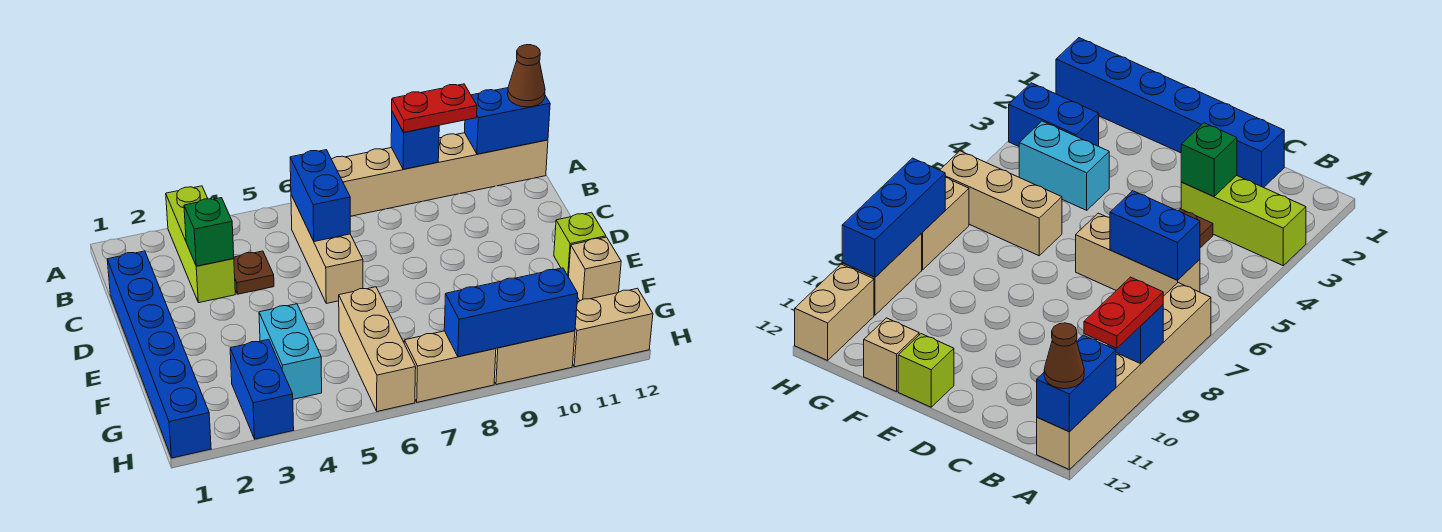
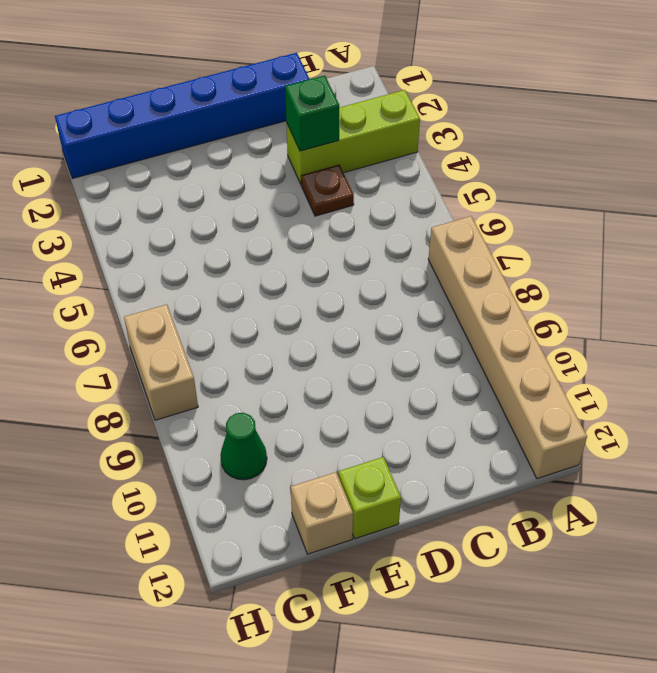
green cone G10 level 1 -> none
none -> tan brick B6:D6 level 1
none -> cyan brick F4:G4 level 1
none -> tan brick F6:H6 level 1

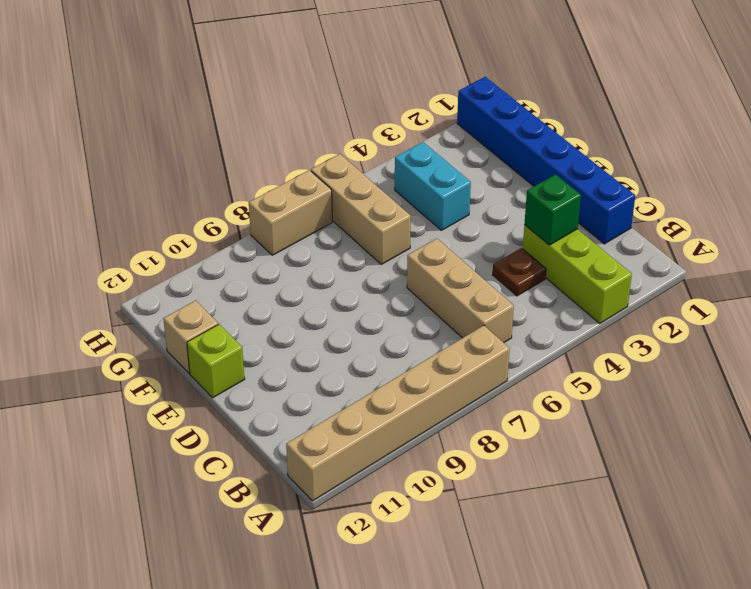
none -> blue brick G3:H3 level 1
none -> tan brick H9:H10 level 1
none -> tan brick H11:H12 level 1

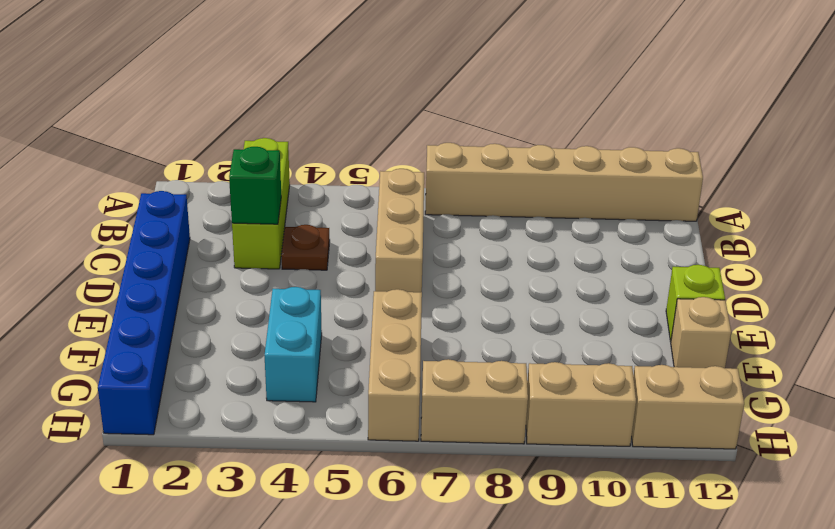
none -> blue brick G3:H3 level 1
none -> blue brick A9 level 2
none -> blue brick A11:A12 level 2

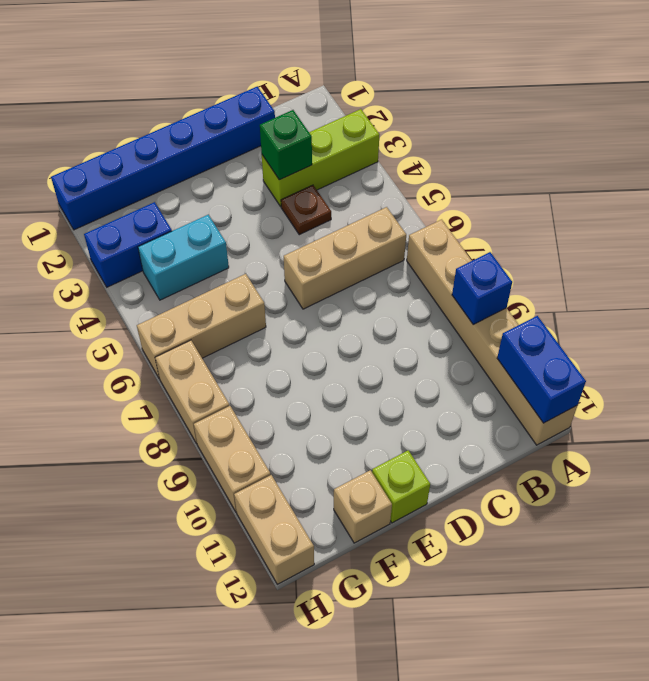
none -> blue brick B6:C6 level 2
none -> blue brick H8:H10 level 2
none -> red plate A9:A10 level 3

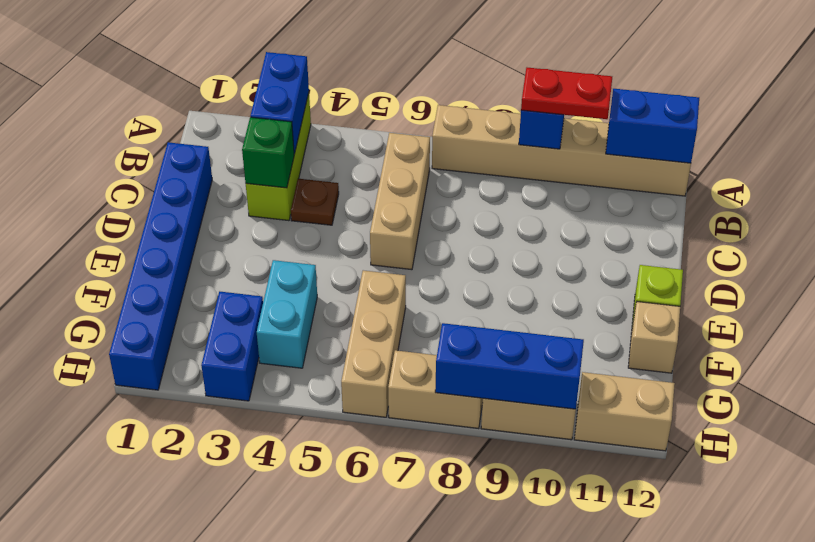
blue brick A3:B3 level 2 -> blue brick B6:C6 level 2
none -> brown cone A12 level 3

